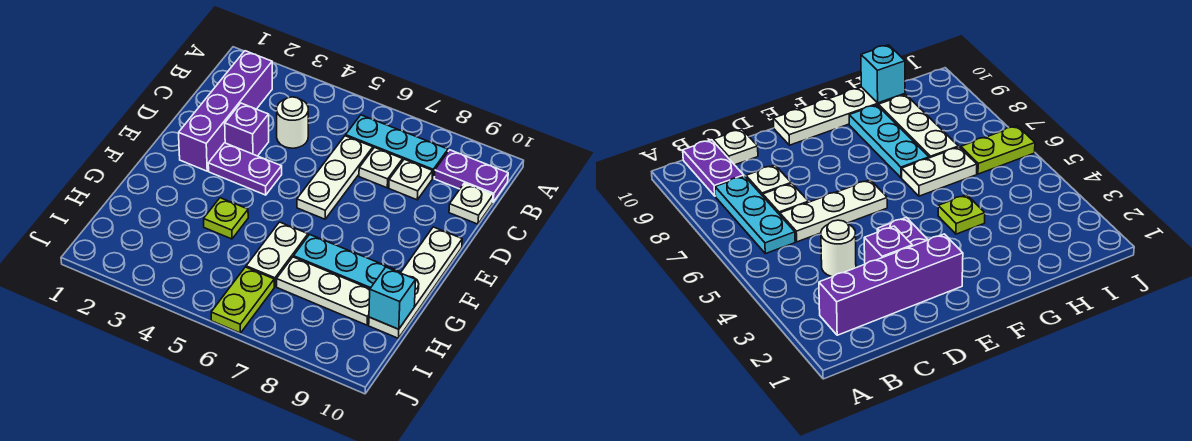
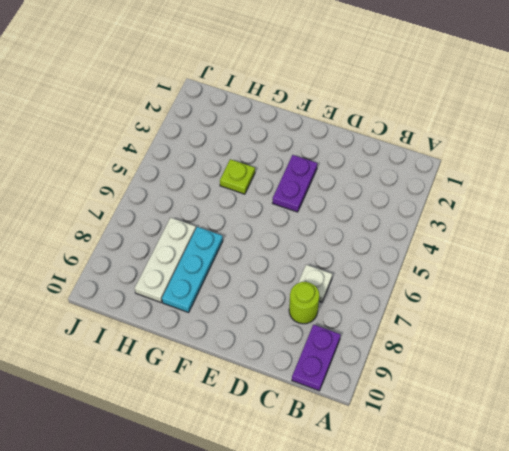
lime round brick C8 level 1 -> white plate C8 level 1
none -> purple brick B2:E2 level 1
none -> cyan plate B6:B8 level 1
none -> white round brick C4 level 1

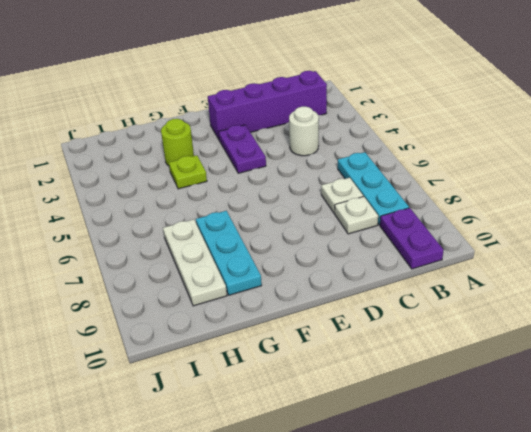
lime round brick G3 level 1 -> none
none -> white plate C6:E6 level 1
none -> white plate C10 level 1
none -> purple brick D3 level 1

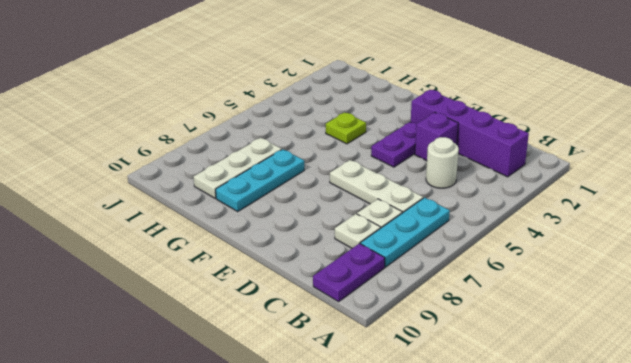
none -> white plate C10 level 1
none -> white plate E10:H10 level 1
none -> white plate G6:H6 level 1

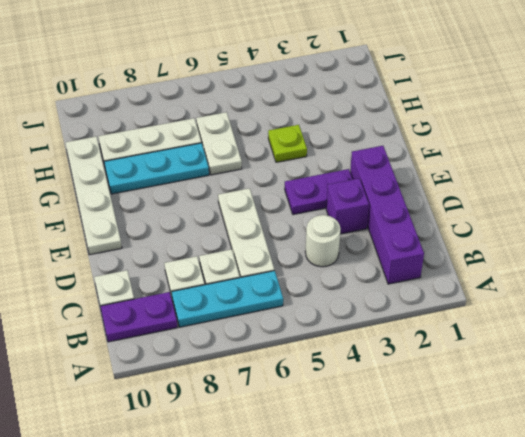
none -> lime plate I6:J6 level 1
none -> cyan brick H10 level 2

